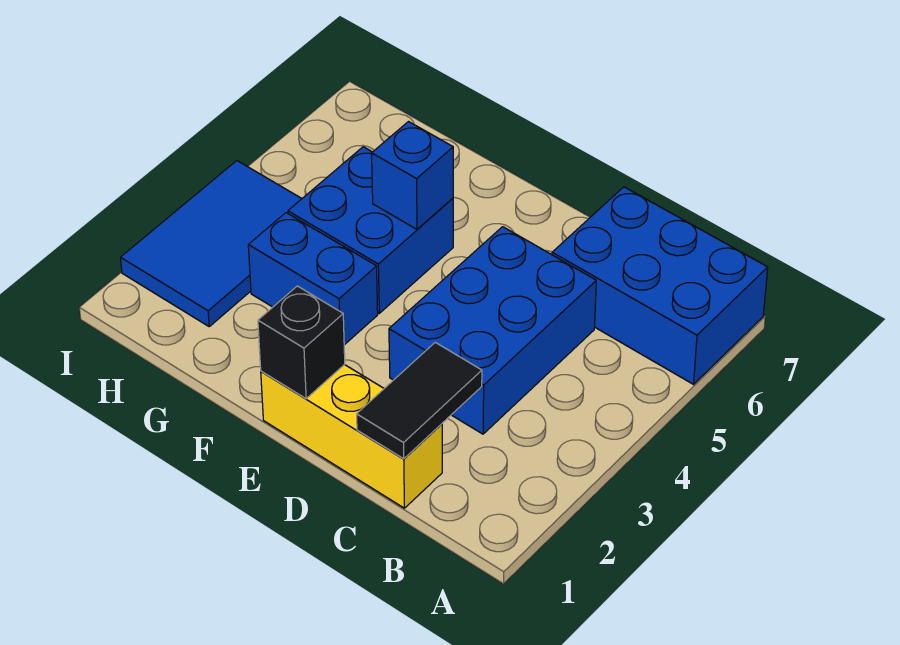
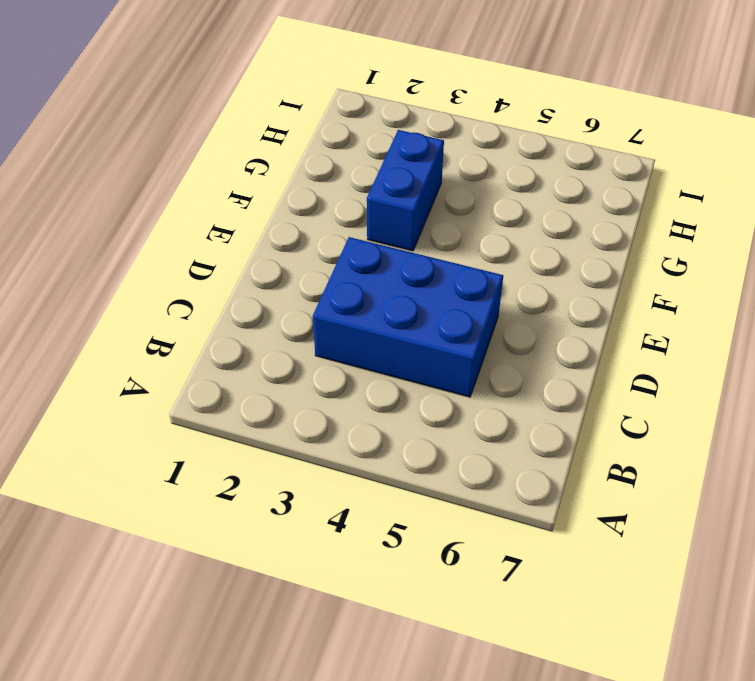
none -> blue brick A6:C7 level 1
none -> yellow brick C1:E1 level 1

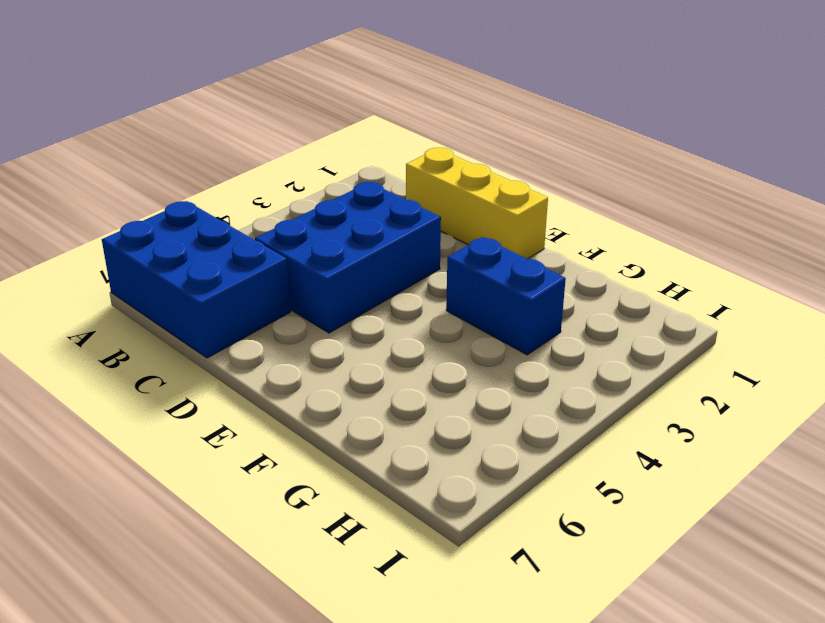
none -> blue brick F4:G5 level 1
none -> blue tile H2:I4 level 1

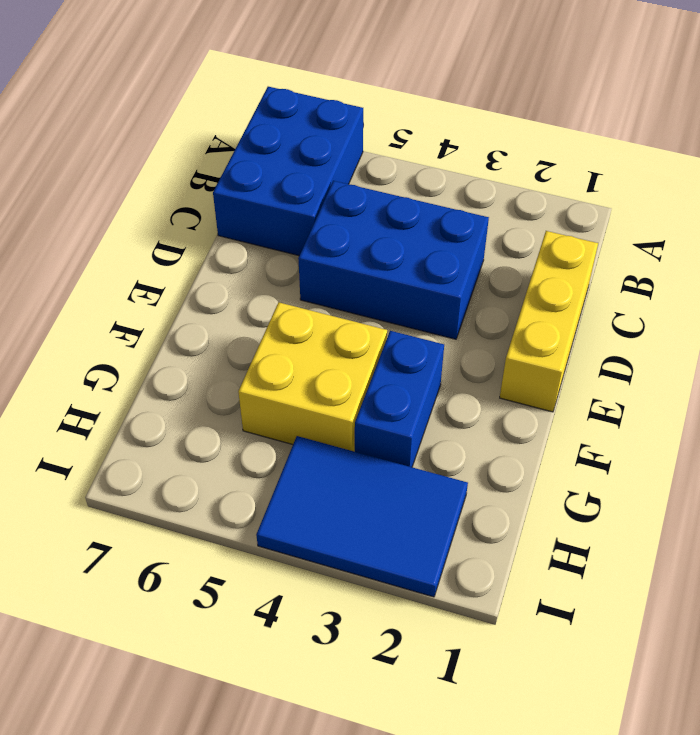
yellow brick F4:G5 level 1 -> blue brick F4:G5 level 1
none -> black tile C1:C2 level 2
none -> black brick E1 level 2

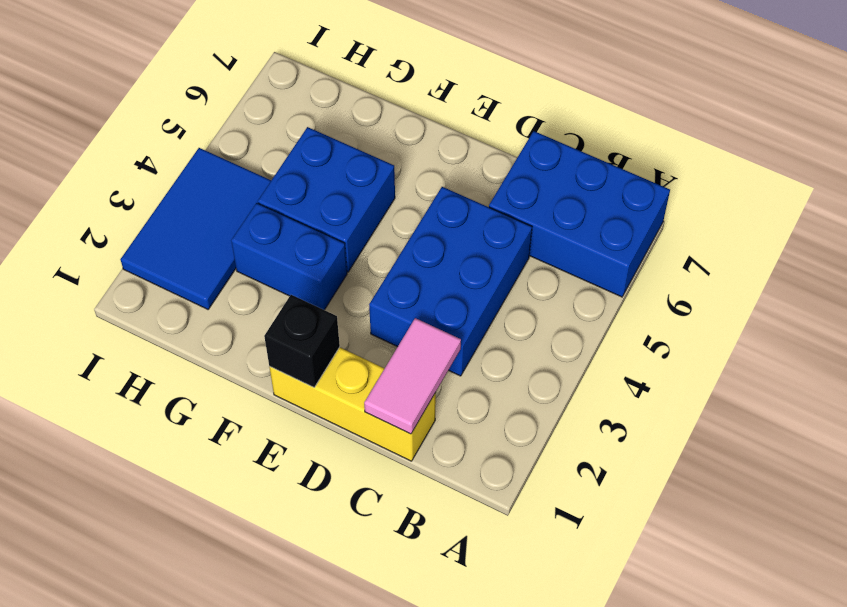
pink tile C1:C2 level 2 -> black tile C1:C2 level 2
none -> blue brick F5 level 2

